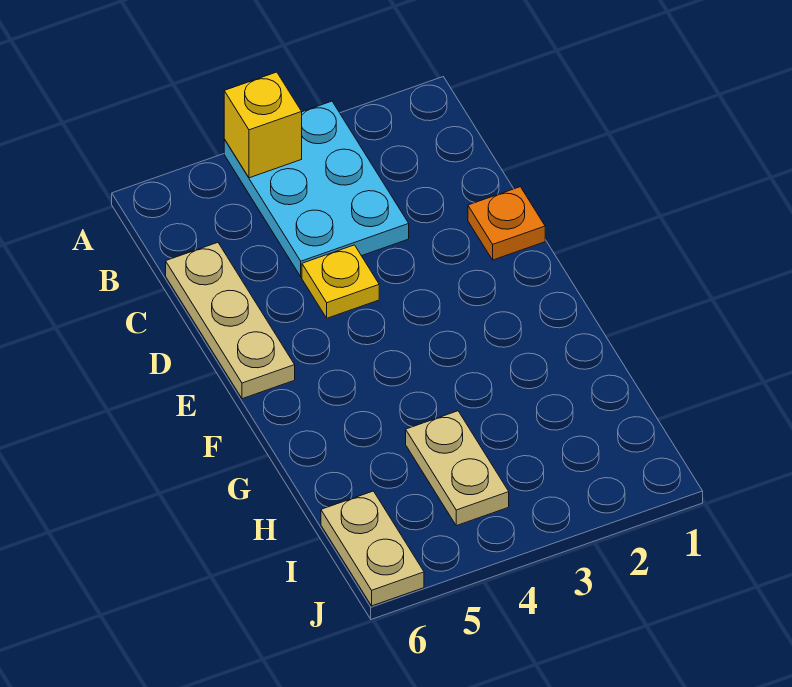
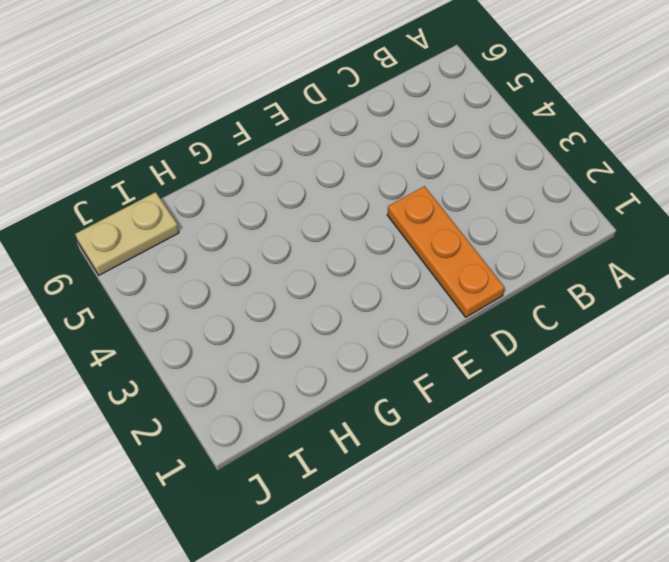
orange plate D1:D3 level 1 -> orange plate D1 level 1
none -> cyan plate A3:C4 level 1
none -> tan plate C6:E6 level 1

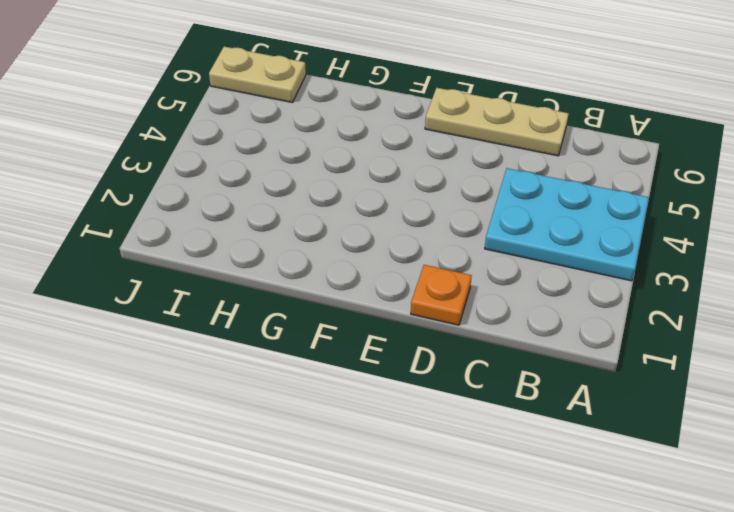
none -> yellow plate D4 level 1
none -> tan plate H4:I4 level 1

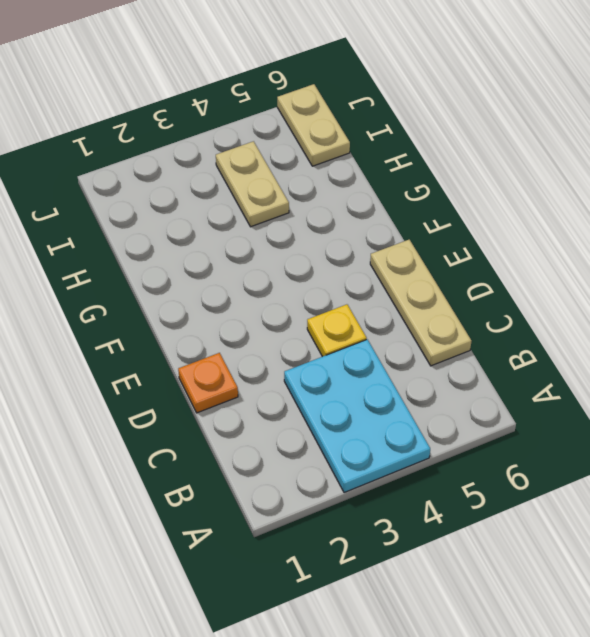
none -> yellow brick A4 level 2

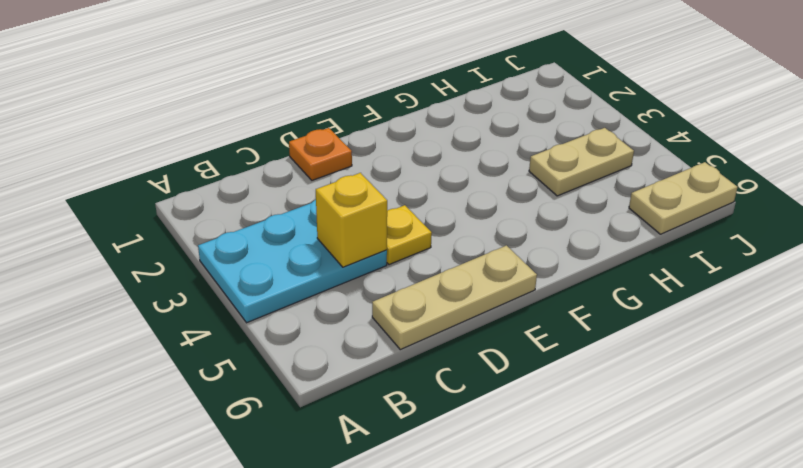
yellow brick C4 level 2 -> yellow brick A4 level 2

